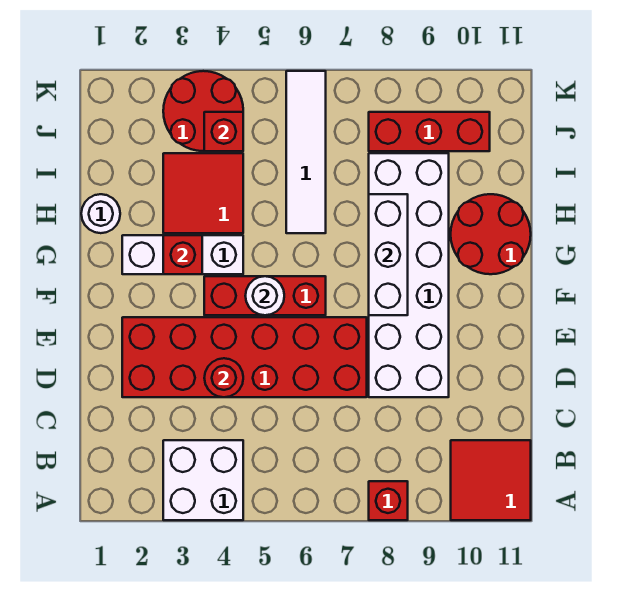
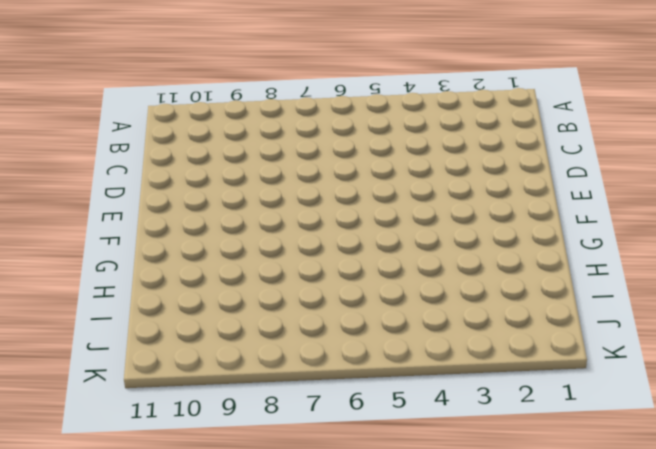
none -> white brick A3:B4 level 1
none -> red brick A8 level 1
none -> red tile A10:B11 level 1

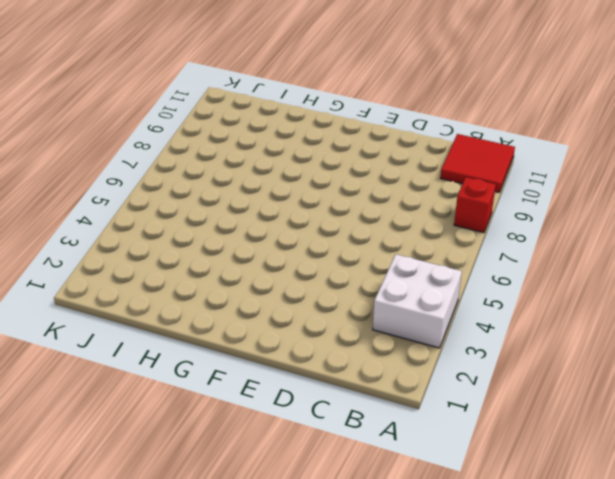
none -> red brick D2:E7 level 1
none -> white brick D8:I9 level 1
none -> red brick F4:F6 level 1

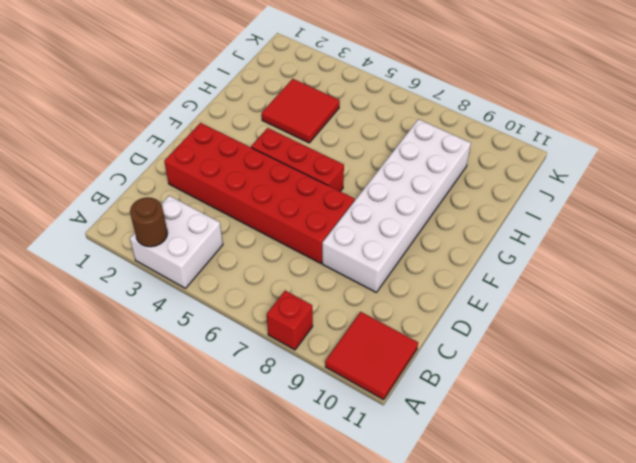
brown round brick A3 level 2 -> none
none -> white brick G2:G4 level 1
none -> red round brick G10:H11 level 1
none -> white round brick H1 level 1

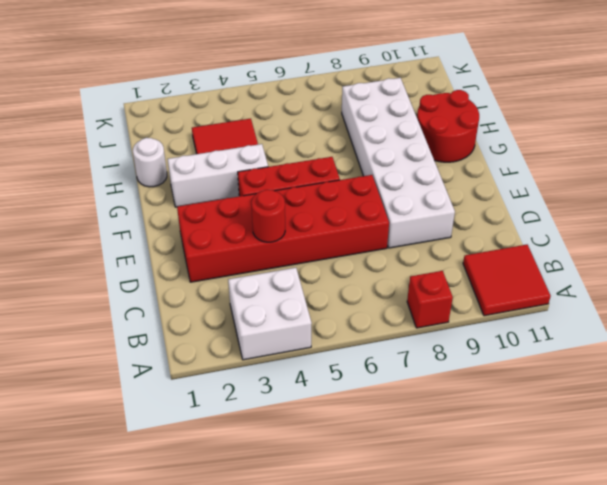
none -> white tile H6:K6 level 1
none -> red round brick J3:K4 level 1
none -> red brick J8:J10 level 1

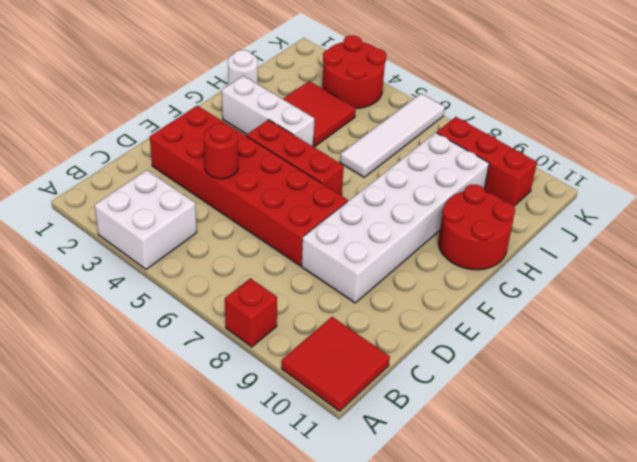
none -> white round brick F5 level 2
none -> white brick F8:H8 level 2
none -> red brick G3 level 2

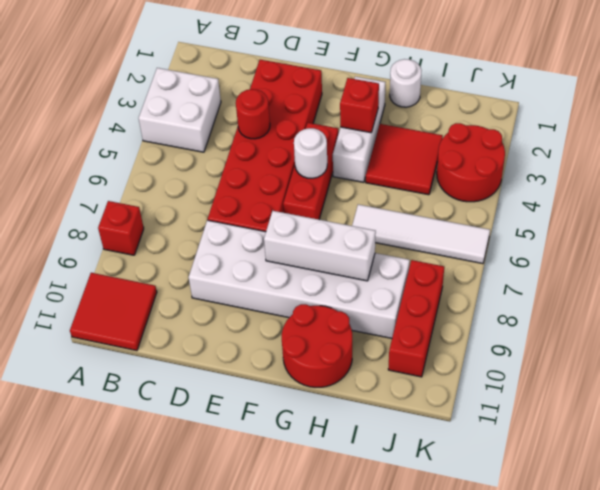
none -> red brick J4 level 2

